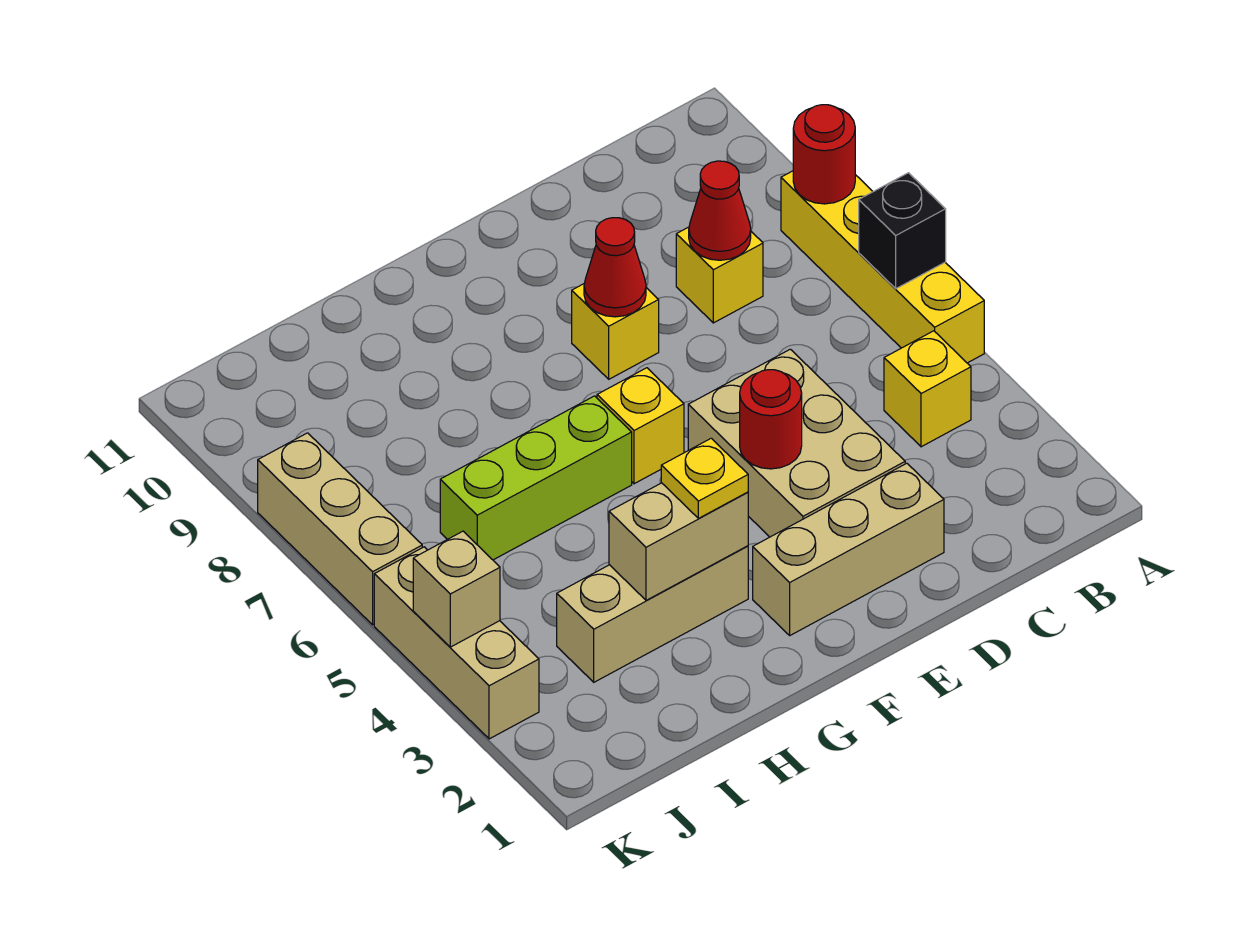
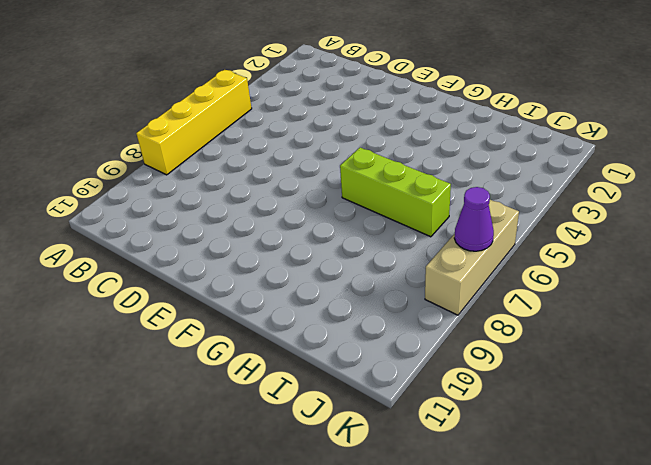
purple cone K7 level 2 -> none
none -> yellow brick B4 level 1
none -> yellow brick C8 level 1
none -> tan brick D2:F2 level 1

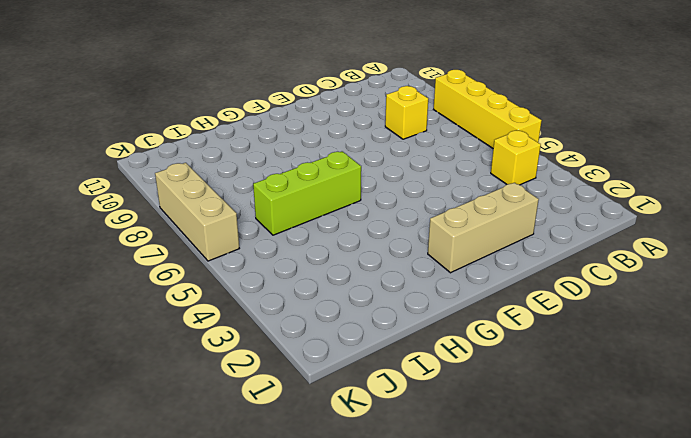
none -> tan brick D3:E5 level 1
none -> yellow brick E8 level 1
none -> yellow brick F6 level 1

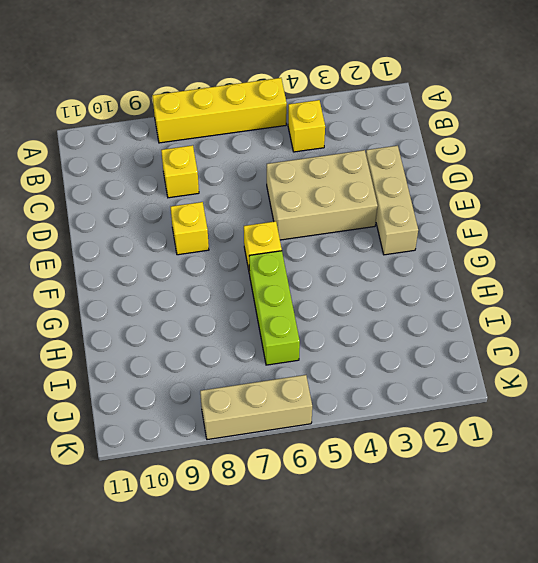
none -> tan brick G3:I3 level 1
none -> tan brick K3:K5 level 1
none -> black brick A6 level 2

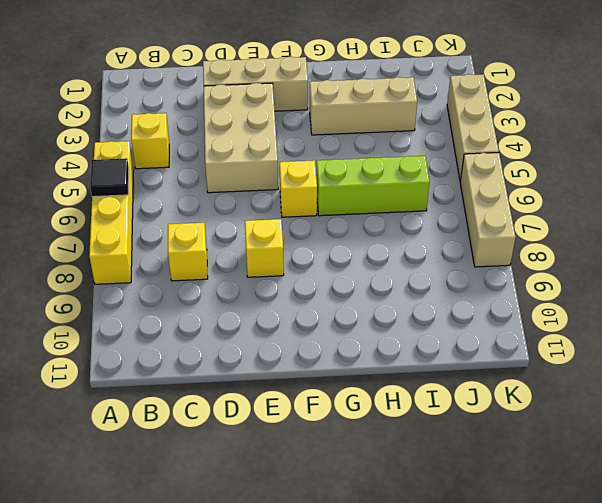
black tile A6 level 2 -> black brick A6 level 2
none -> red round brick A8 level 2
none -> red cone C8 level 2
none -> red round brick E4 level 2

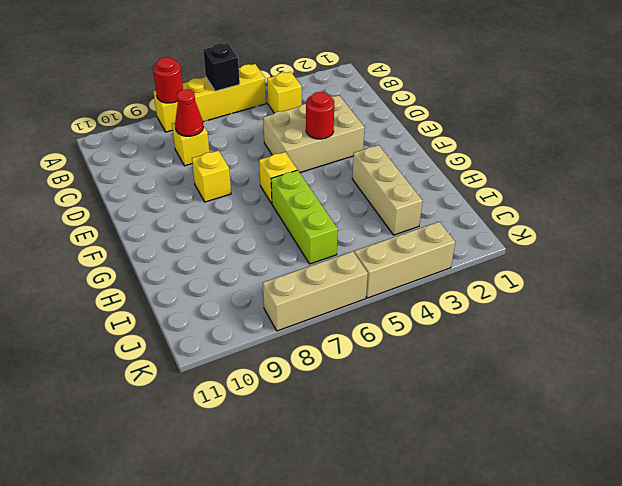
none -> tan brick D2:F2 level 1
none -> red cone E8 level 2
none -> tan brick G3:H3 level 2

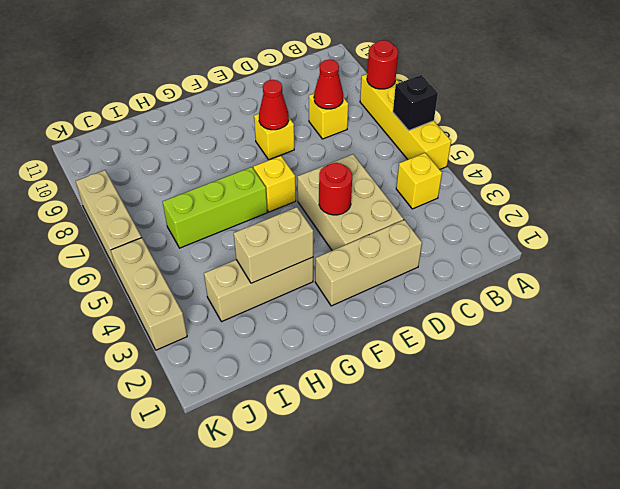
none -> tan brick K4 level 2
none -> yellow plate G3 level 3

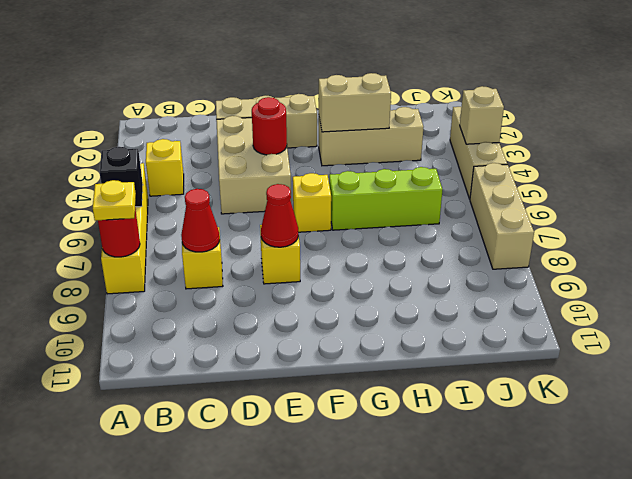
yellow plate A8 level 3 -> yellow plate G3 level 3

